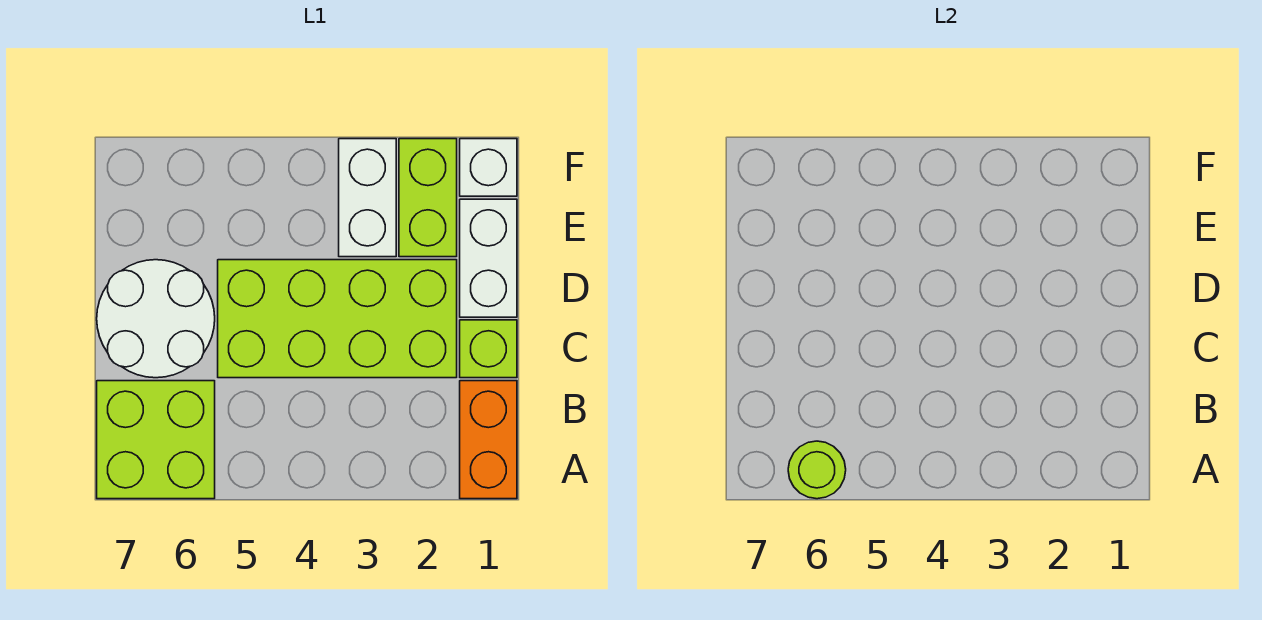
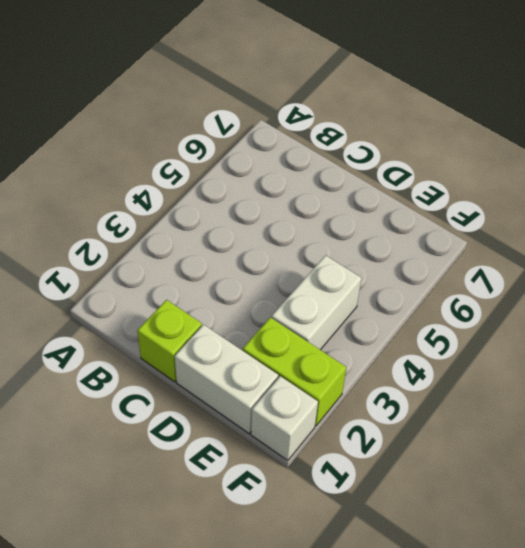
white brick E3:E4 level 1 -> white brick E3:F3 level 1
none -> orange brick A1:B1 level 1
none -> lime brick A6:B7 level 1

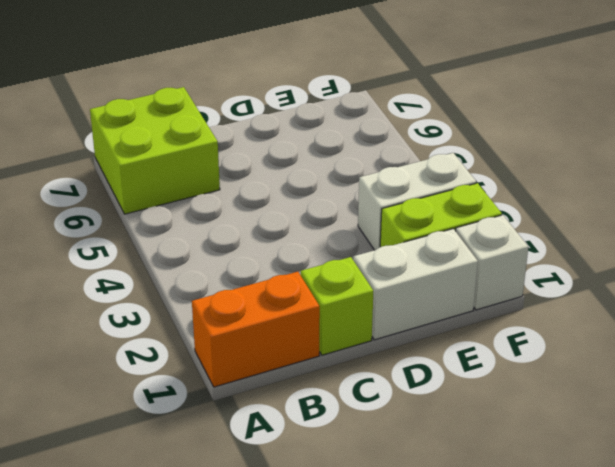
none -> lime brick C2:D5 level 1
none -> white round brick C6:D7 level 1

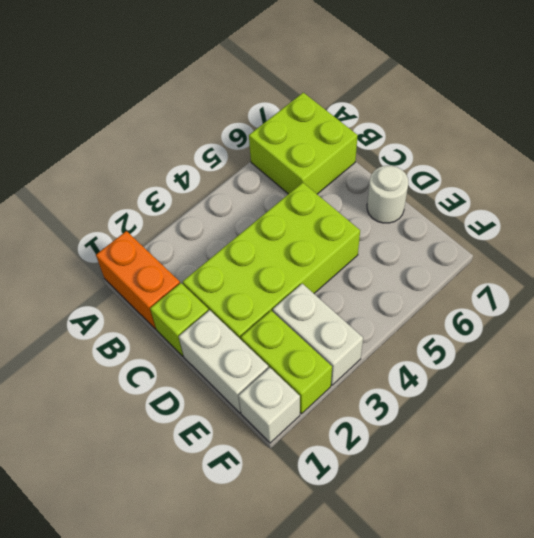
white round brick D7 level 1 -> white round brick C6:D7 level 1
none -> lime round brick A6 level 2

